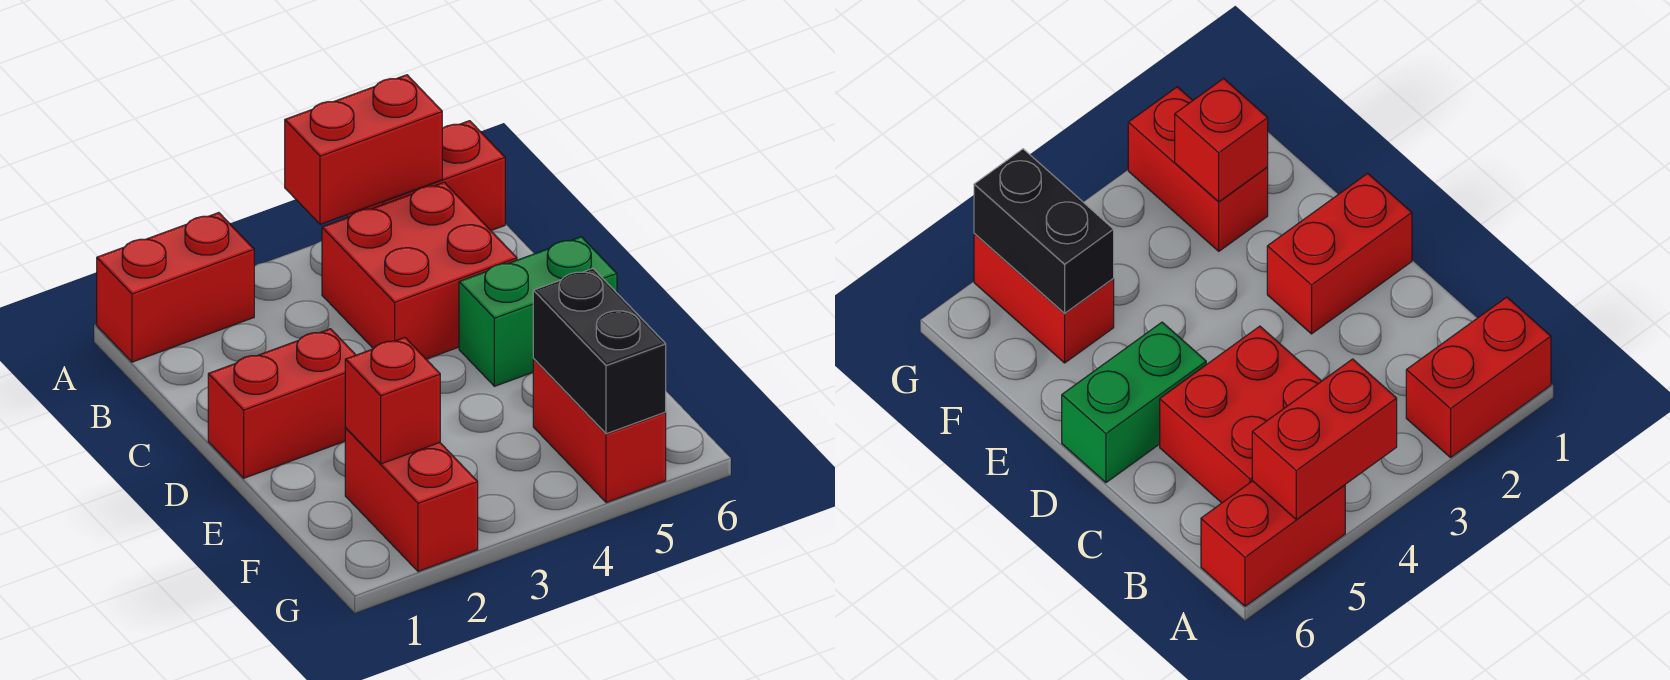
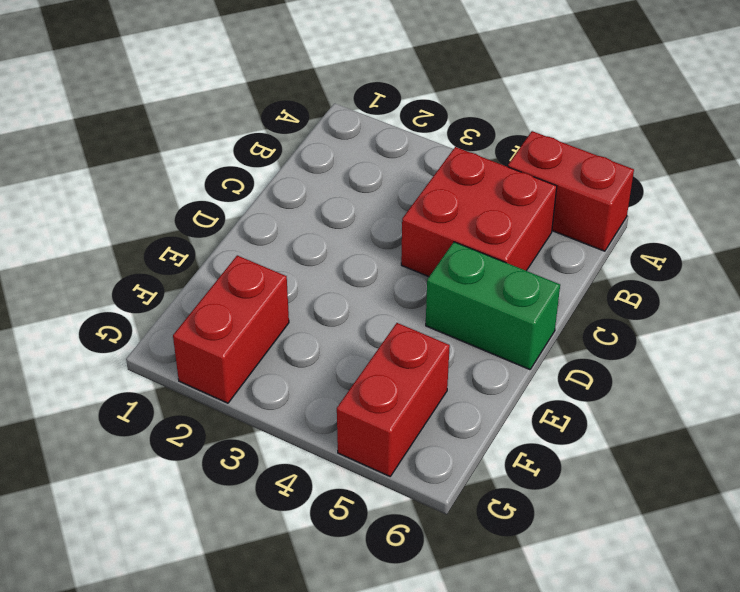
none -> red brick A1:A2 level 1
none -> red brick D1:D2 level 1

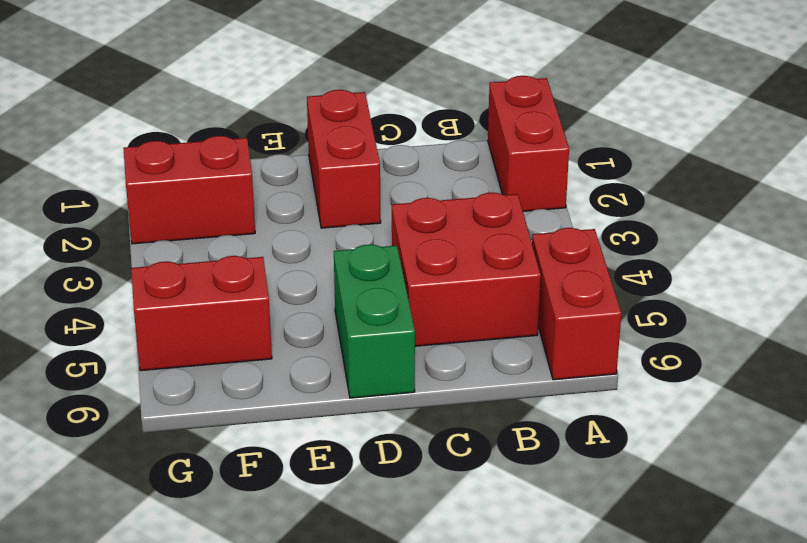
none -> red brick A4:A5 level 2
none -> red brick F2 level 2

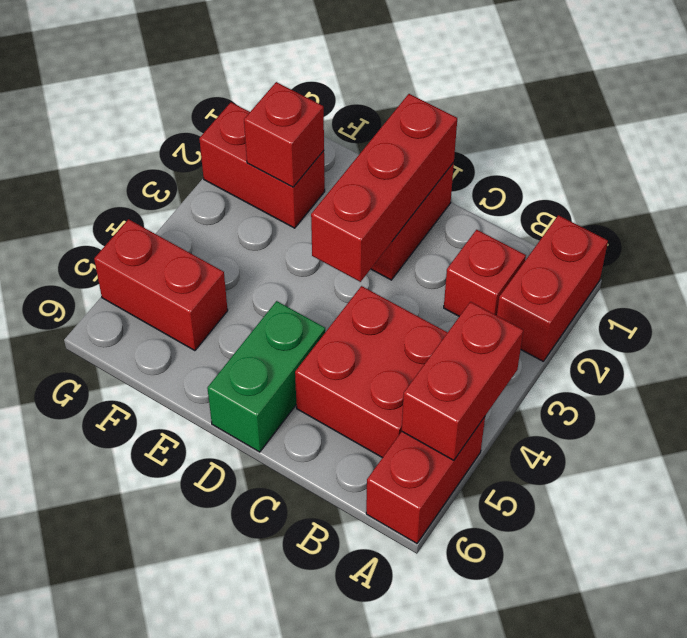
red brick B2 level 1 -> none
red brick D1:D3 level 2 -> none
none -> black brick F5:G5 level 2

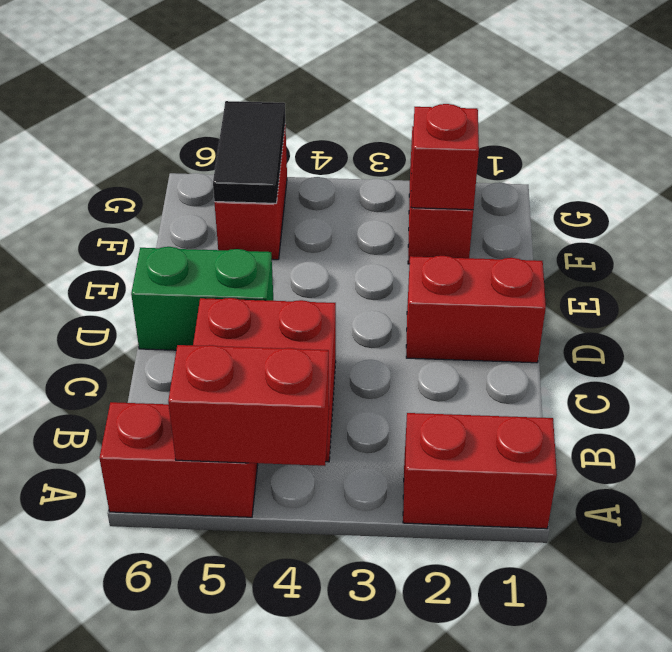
black tile F5:G5 level 2 -> black brick F5:G5 level 2

